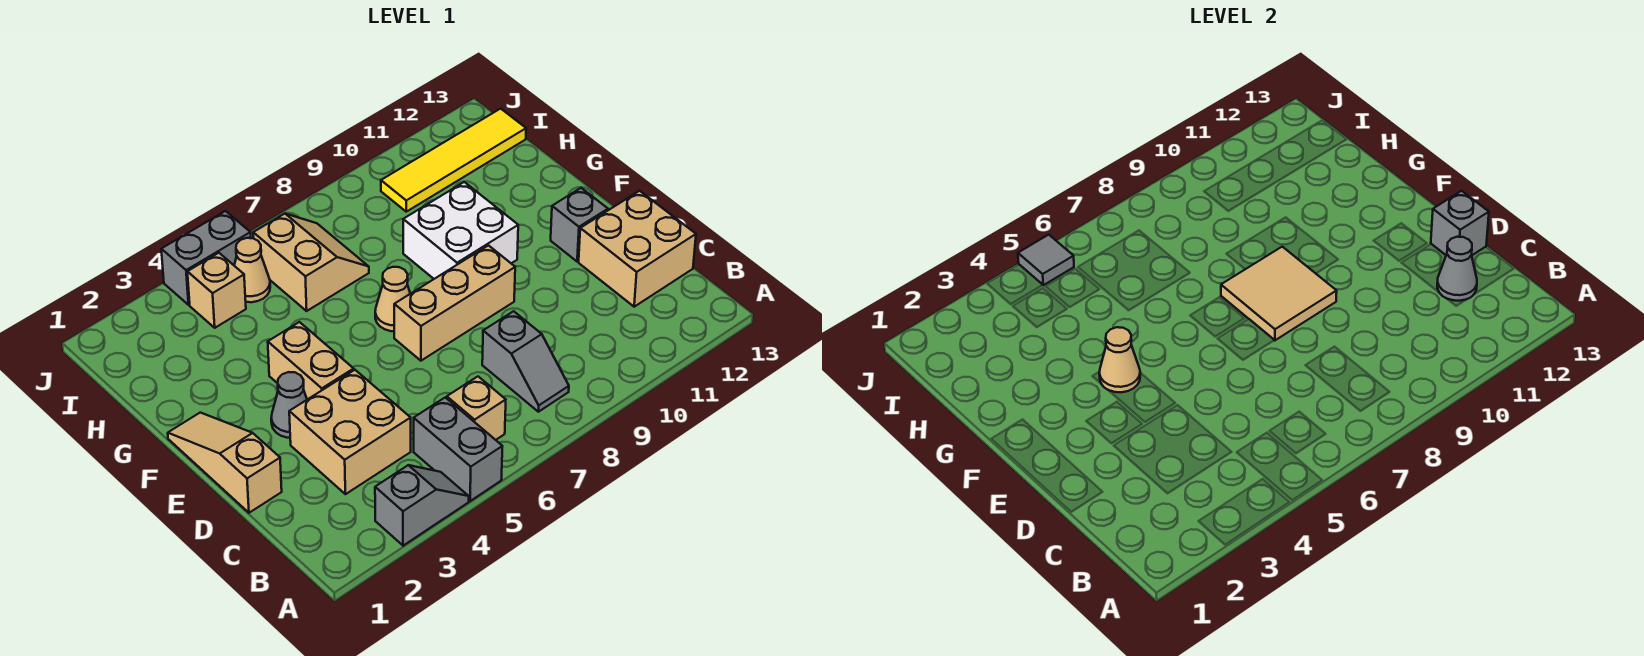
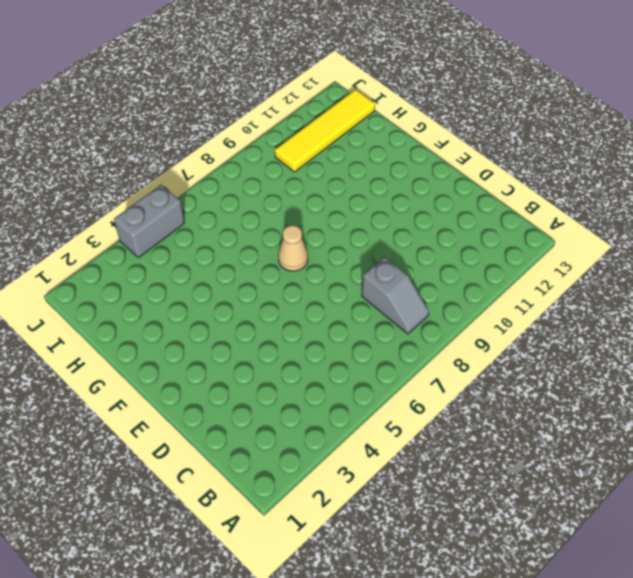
none -> grey slope A3:A4 level 1 top 3
none -> grey brick A5:B5 level 1
none -> tan brick B6 level 1

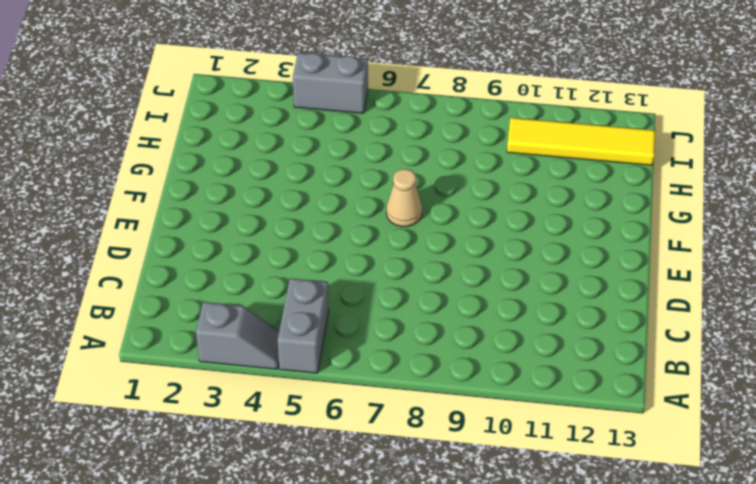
none -> tan brick B6 level 1
none -> grey slope B8:C8 level 1 top C
none -> tan brick C3:D4 level 1

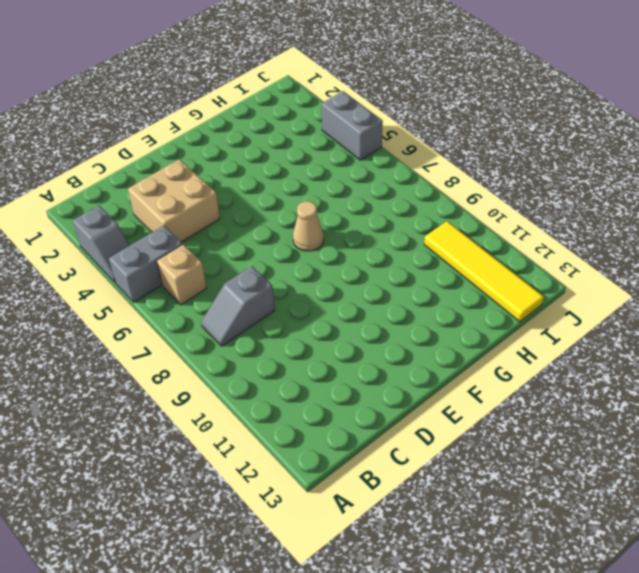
none -> tan brick C12:D13 level 1
none -> tan slope D1:F1 level 1 top D
none -> grey cone E3 level 1

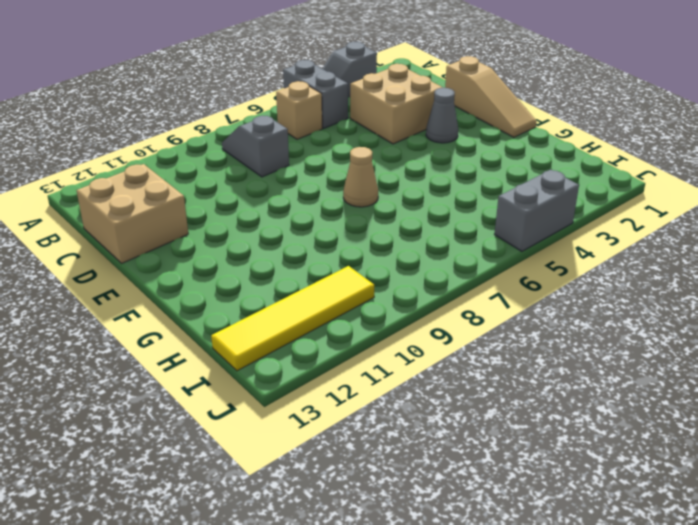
none -> tan brick E4:F4 level 1
none -> tan brick E7:E9 level 1
none -> grey brick E12 level 1

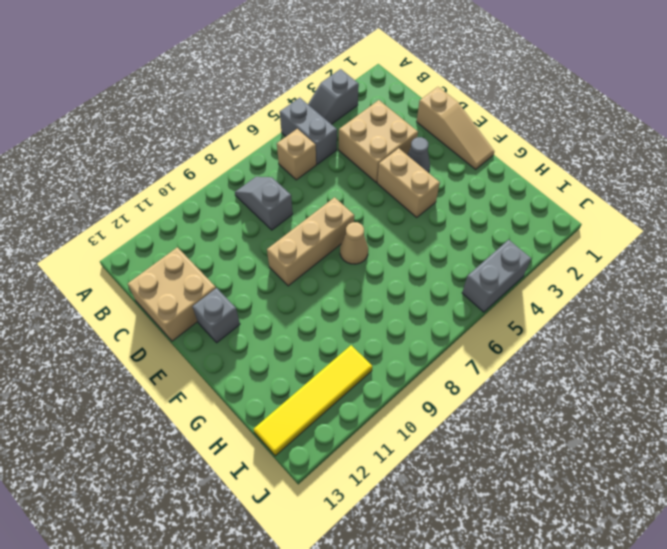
none -> white brick F9:G10 level 1
none -> tan slope H6:I7 level 1 top 6
none -> tan brick I4 level 1

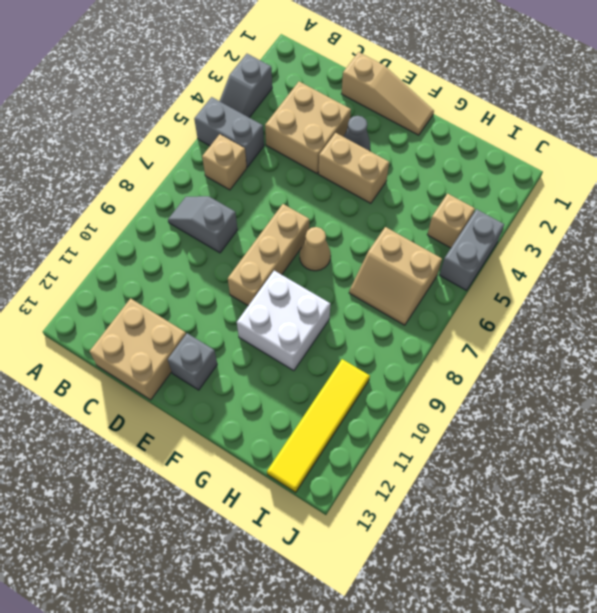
none -> tan cone I5 level 1
none -> grey cone C12 level 2
none -> grey brick D13 level 2

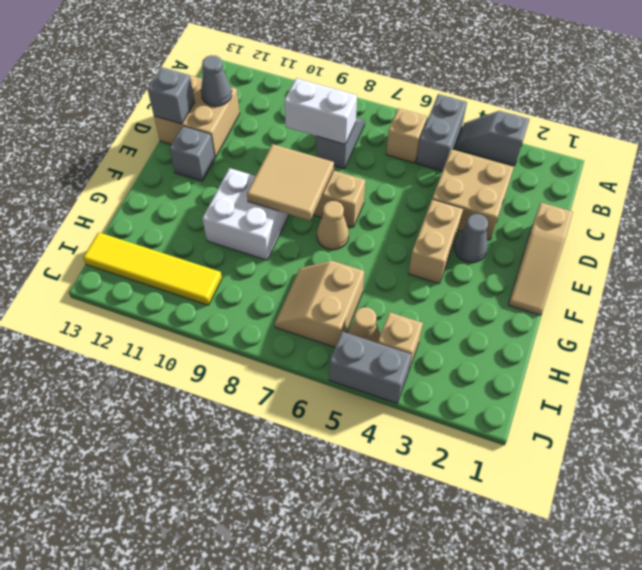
white brick C8:C9 level 2 -> none
none -> tan cone F4 level 2
none -> grey tile J5 level 2

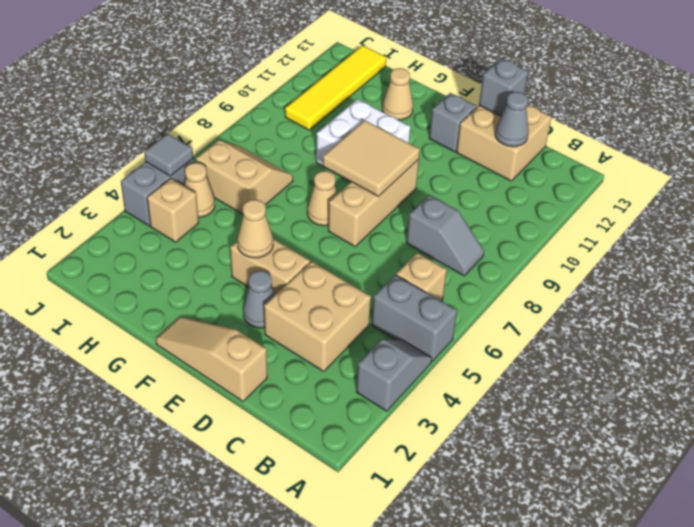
tan cone G12 level 1 -> none

